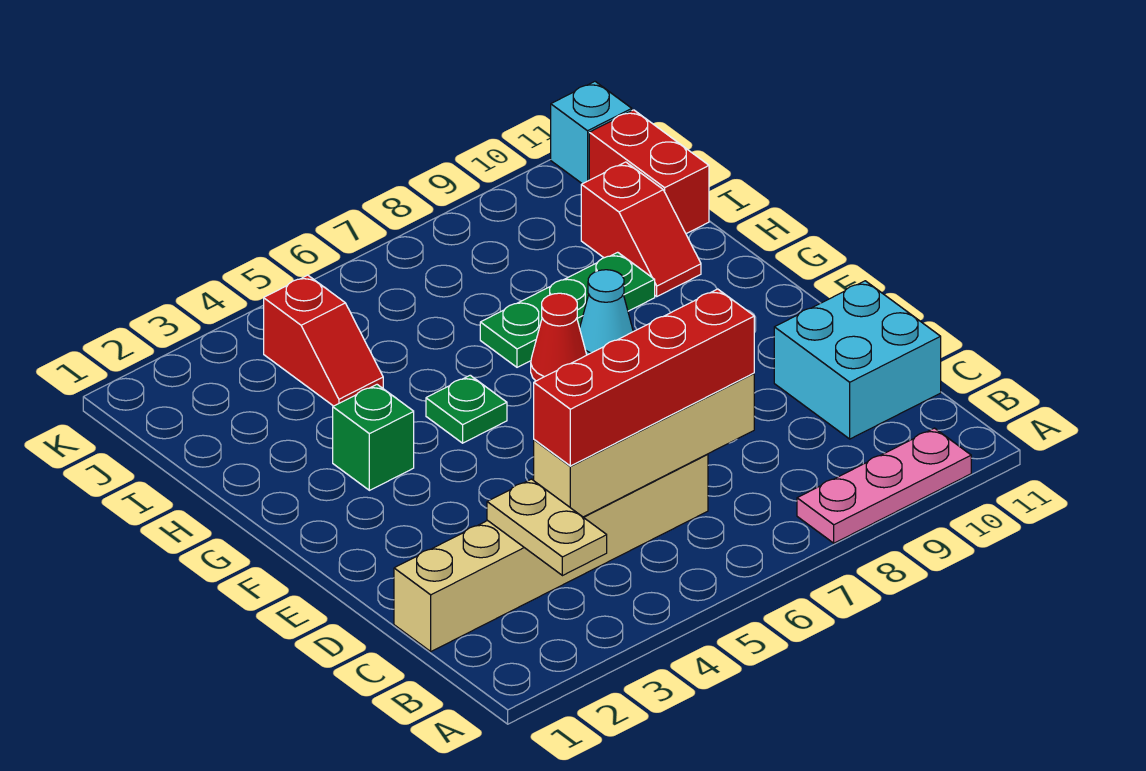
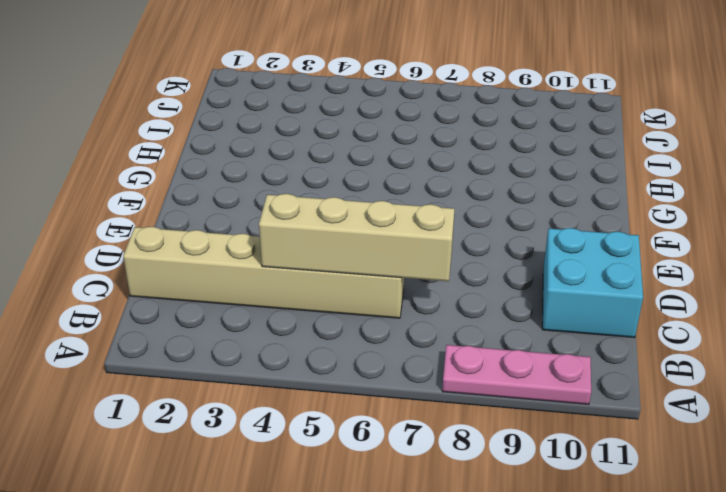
none -> green brick G3 level 1
none -> green plate G5 level 1
none -> red cone G7 level 1

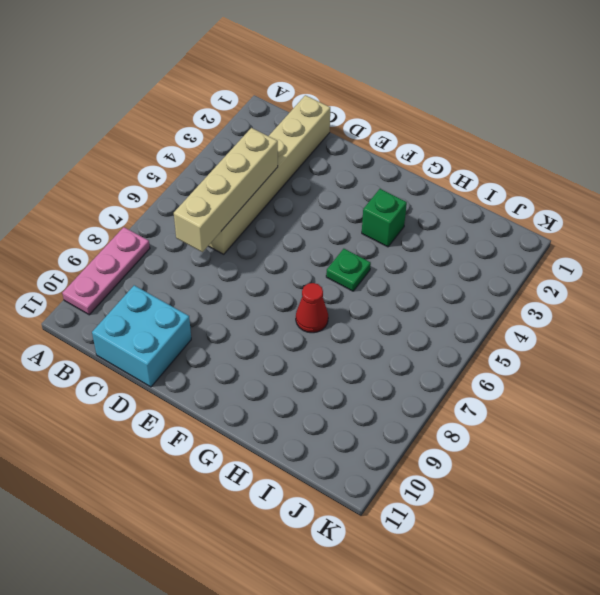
none -> cyan cone G8 level 1
none -> green plate H7:H9 level 1
none -> red slope H10:I10 level 1 top I

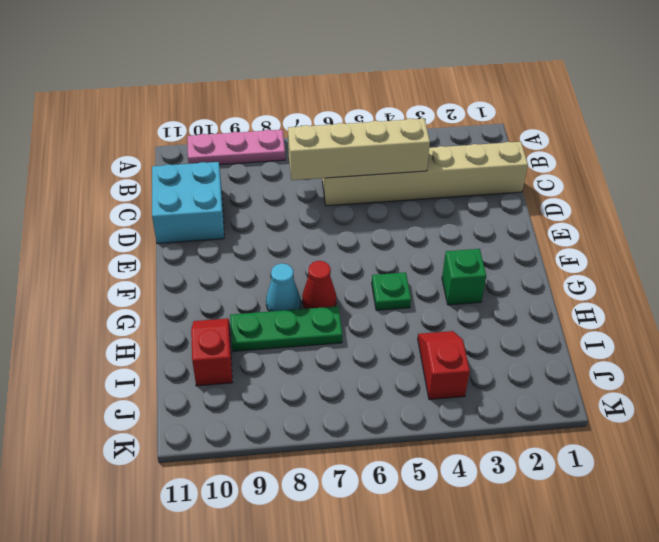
none -> red brick I11:J11 level 1
none -> cyan brick K11 level 1
none -> tan plate B3:C3 level 2

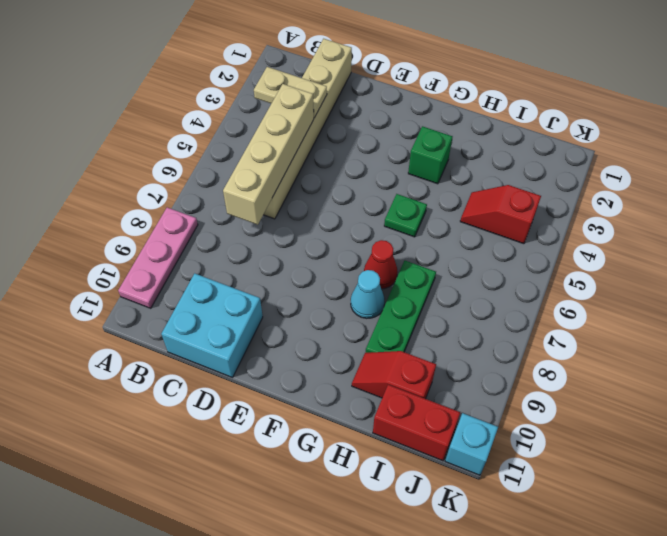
none -> red brick C4:C7 level 3

